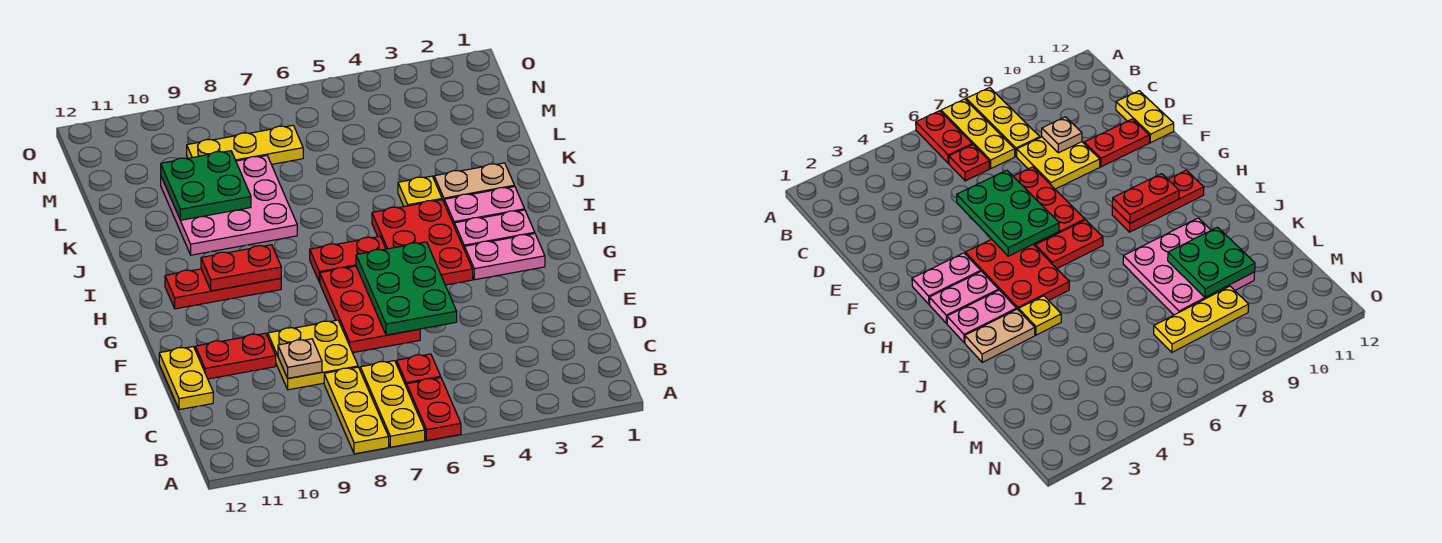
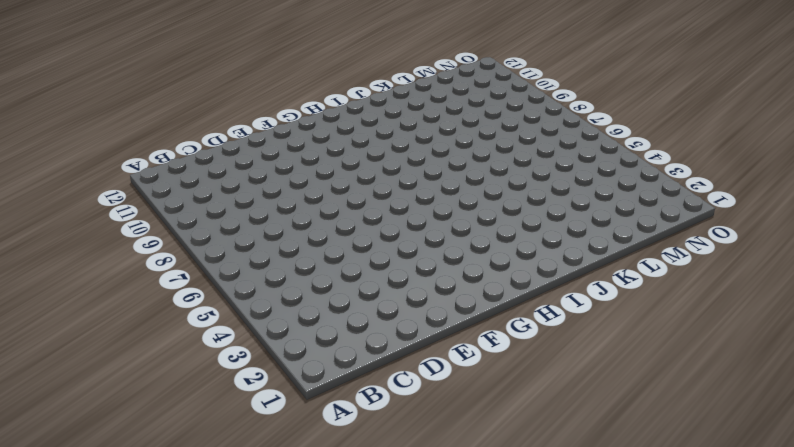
none -> red plate A6:B6 level 1
none -> yellow plate A7:C7 level 1
none -> yellow plate A8:C8 level 1

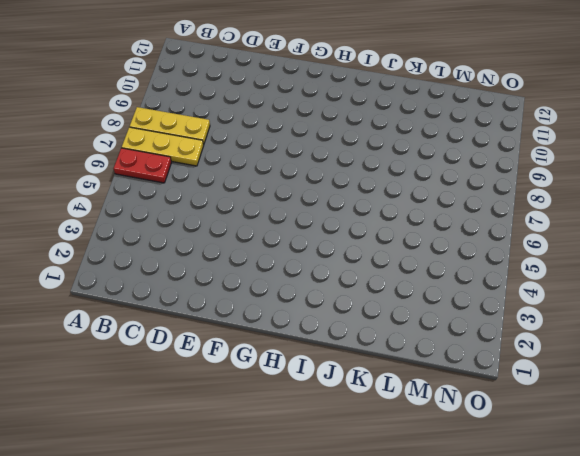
none -> red plate C6 level 1
none -> yellow plate D8:E9 level 1
none -> yellow plate D12:E12 level 1

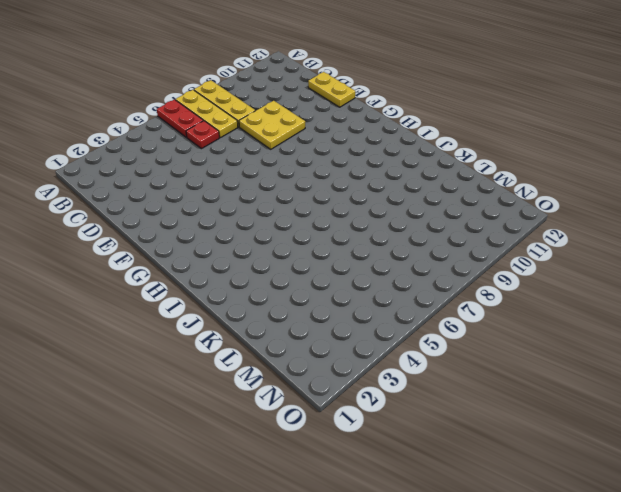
none -> red plate E6:G7 level 1
none -> red plate E10:E11 level 1
none -> pink plate G2:G3 level 1

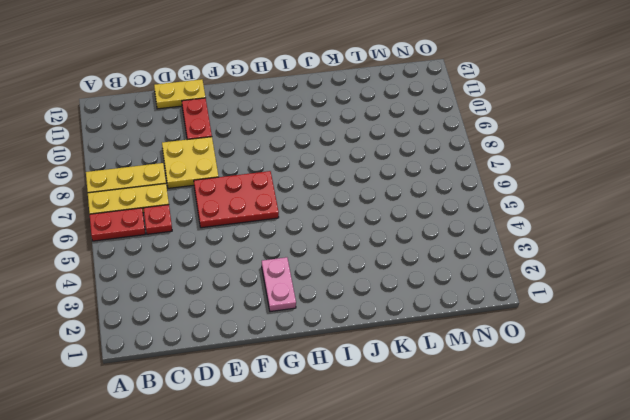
none -> red plate G4:I5 level 1
none -> pink plate H2:H3 level 1
none -> red plate H6:H7 level 1

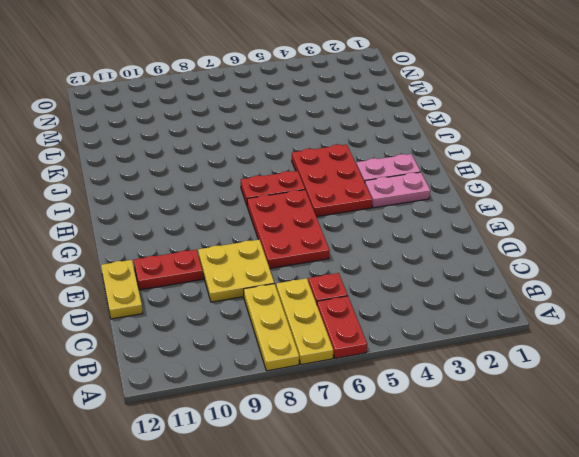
none -> red plate H9:H11 level 1
none -> pink plate I2:I3 level 1
none -> tan plate J2:J3 level 1

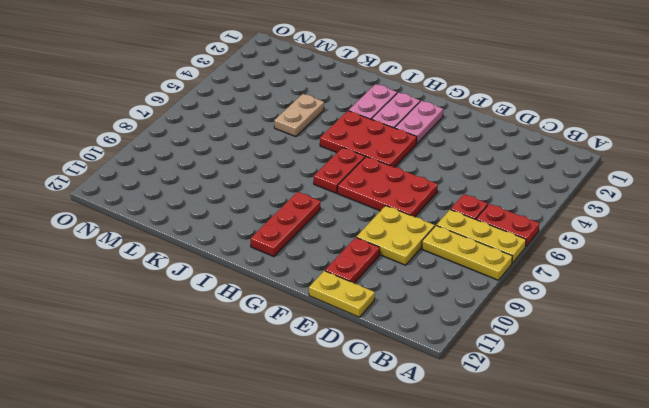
tan plate K4:K5 level 1 -> tan plate J2:J3 level 1
none -> yellow plate J4 level 1
none -> pink plate J8:L10 level 1
none -> yellow plate M7:M9 level 1

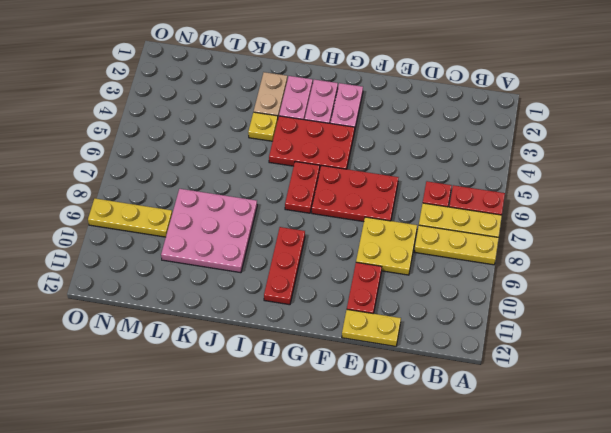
yellow plate M9:O9 level 1 -> yellow plate M7:M9 level 1
none -> tan plate D9 level 2
none -> green plate E5:G6 level 2
none -> red plate H9:H10 level 2

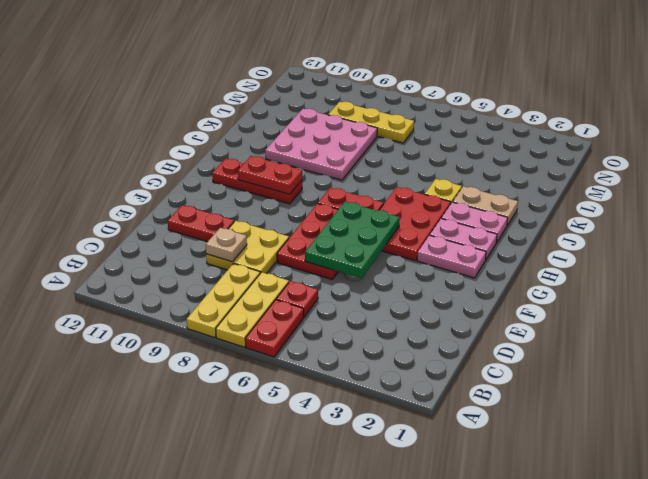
none -> yellow plate D12:E12 level 1
none -> green plate K9:L10 level 2

